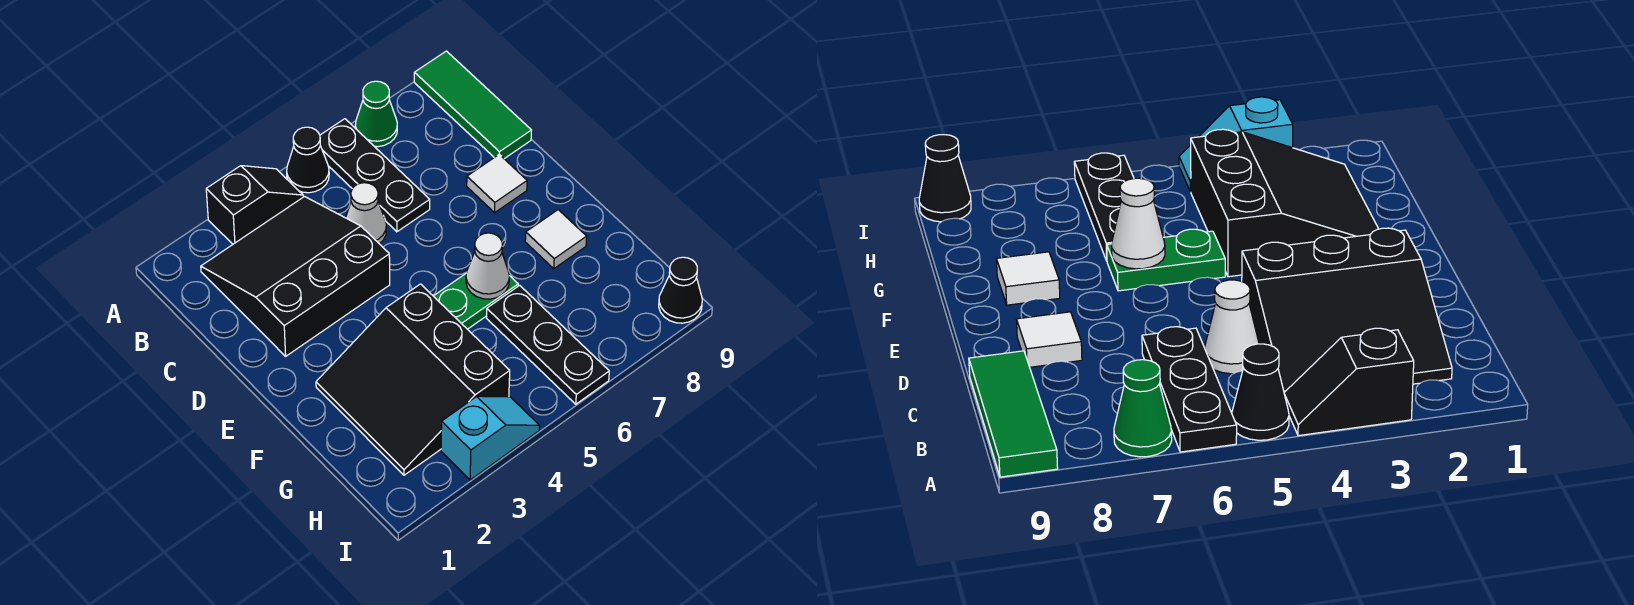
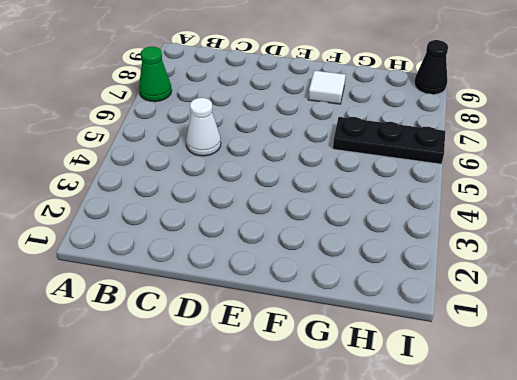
none -> black slope A3:A4 level 1 top 3
none -> black cone A5 level 1
none -> black plate A6:C6 level 1

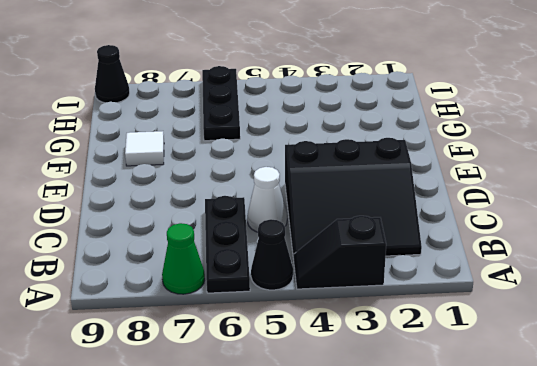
none -> green tile A9:C9 level 1
none -> white tile D8 level 1
none -> black slope F2:H4 level 1 top 4

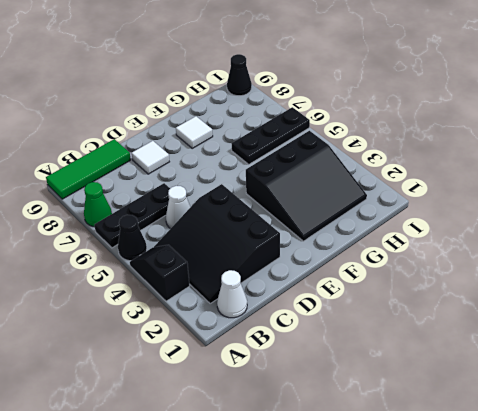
white cone B1 level 1 -> white cone F6 level 2
none -> green plate F5:F6 level 1
none -> cyan slope I3:I4 level 1 top 3

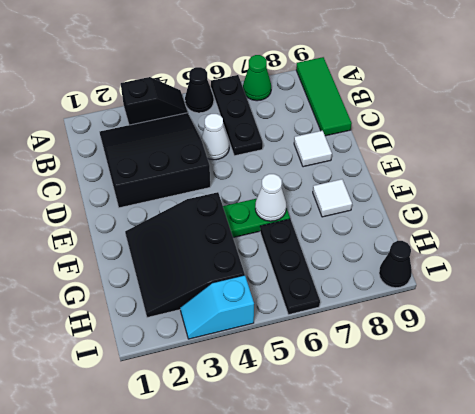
cyan slope I3:I4 level 1 top 4 -> cyan slope I3:I4 level 1 top 3

